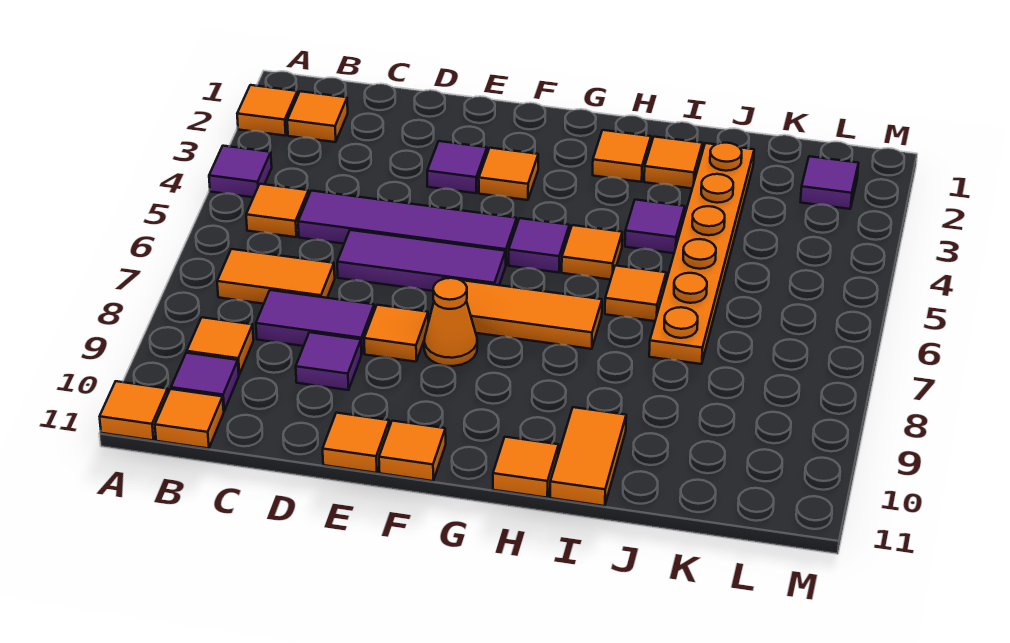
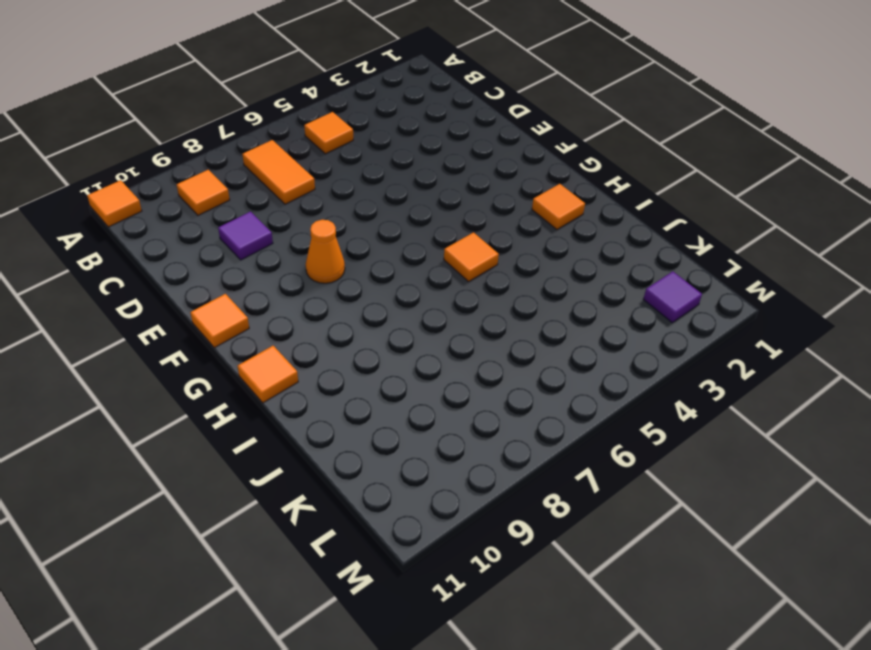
none -> orange tile A2 level 1
none -> purple tile A4 level 1
none -> orange tile B2 level 1
none -> purple tile B10 level 1

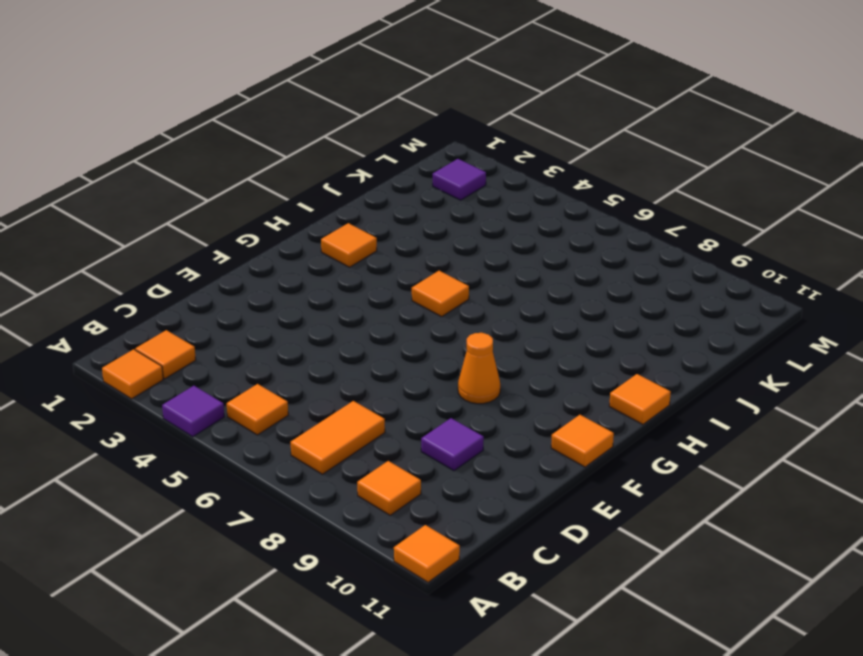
none -> purple tile B10 level 1
none -> orange tile B11 level 1
none -> purple tile C5:F5 level 1
none -> purple tile C8:D8 level 1

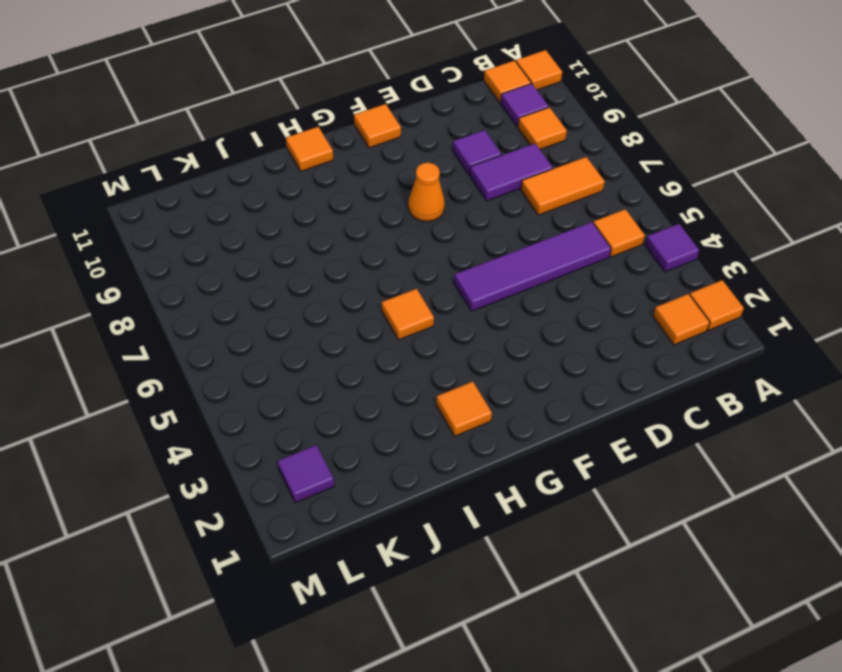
none -> purple tile D6:F6 level 1
none -> purple tile E3 level 1
none -> orange tile E8 level 1
none -> orange tile E11 level 1

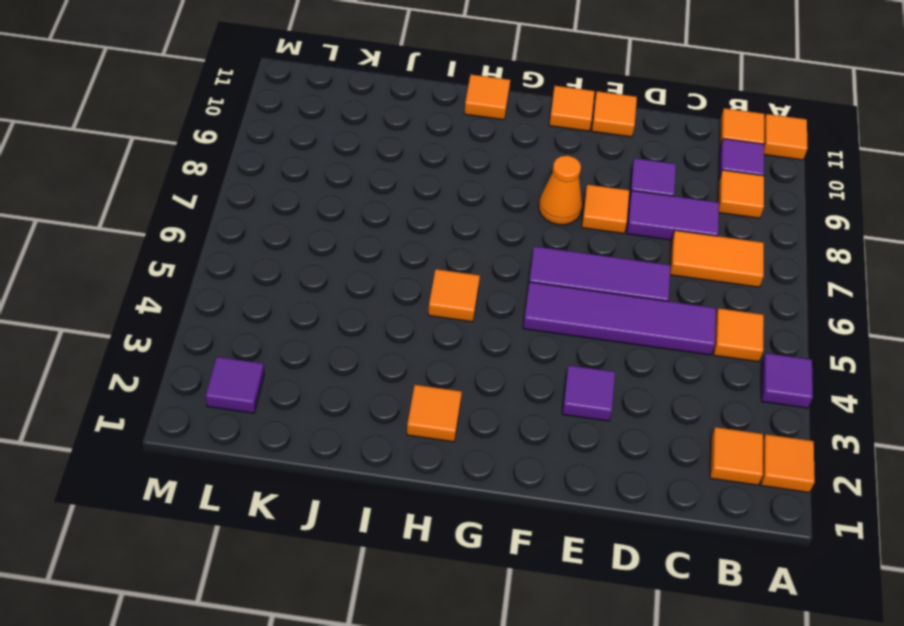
none -> orange tile F3 level 1
none -> orange tile F7:H7 level 1
none -> purple tile G5 level 1
none -> orange tile I2 level 1

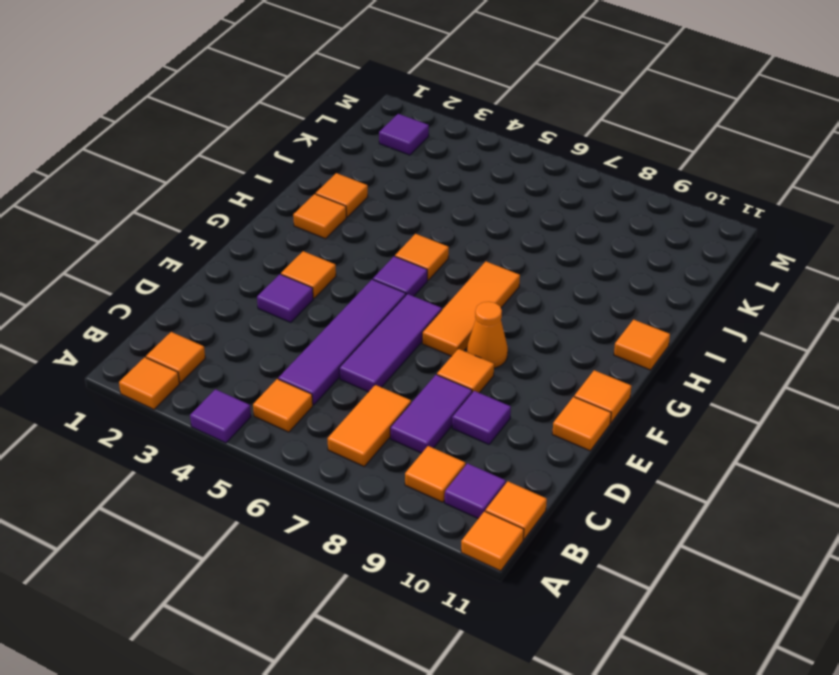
none -> purple tile I4 level 1
none -> orange tile I6 level 1
none -> orange tile I10:I11 level 1
none -> orange plate J2:J7 level 1

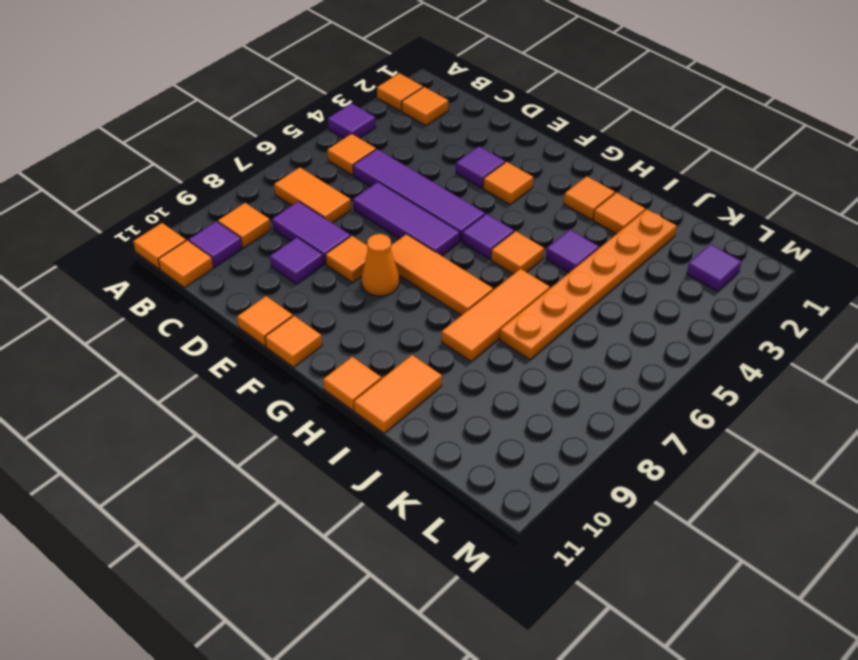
orange tile I6:I8 level 1 -> orange tile I6 level 1

